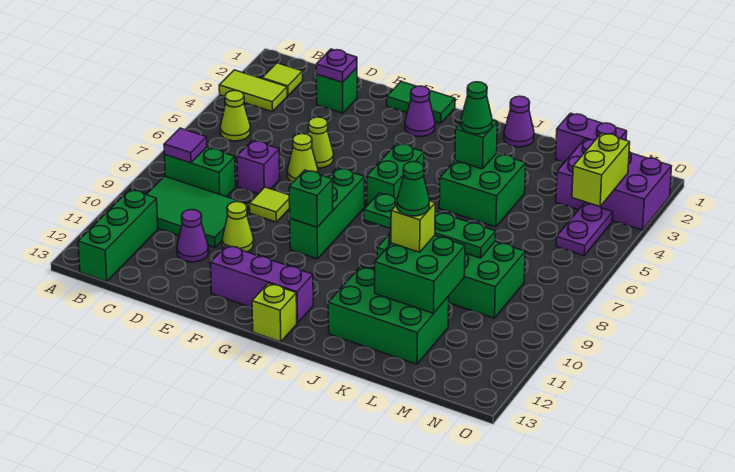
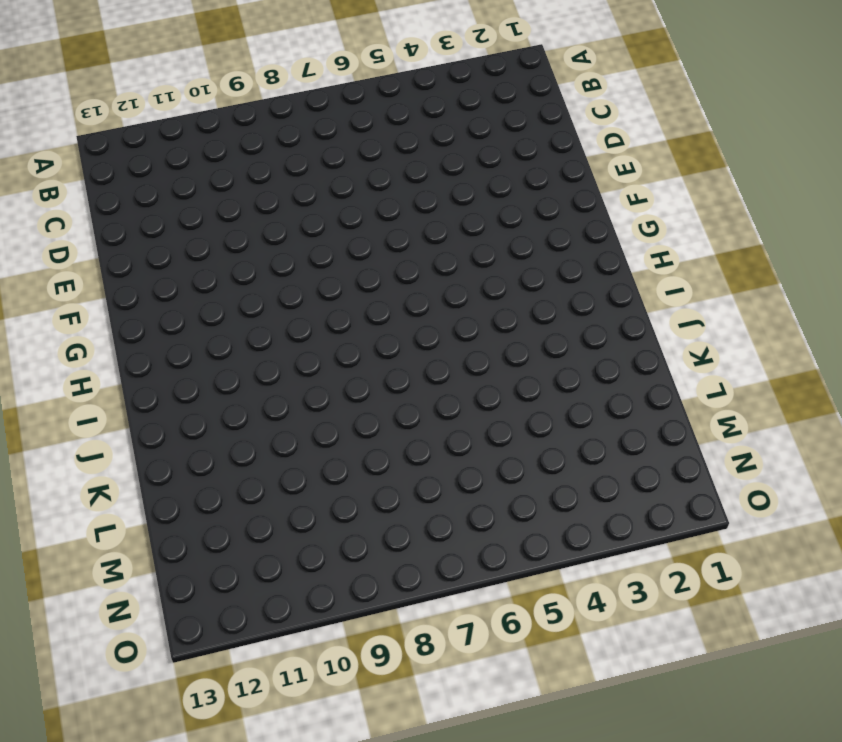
none -> lime tile A3:B3 level 1
none -> lime tile B2 level 1
none -> lime cone B5 level 1
none -> green brick B8:C8 level 1

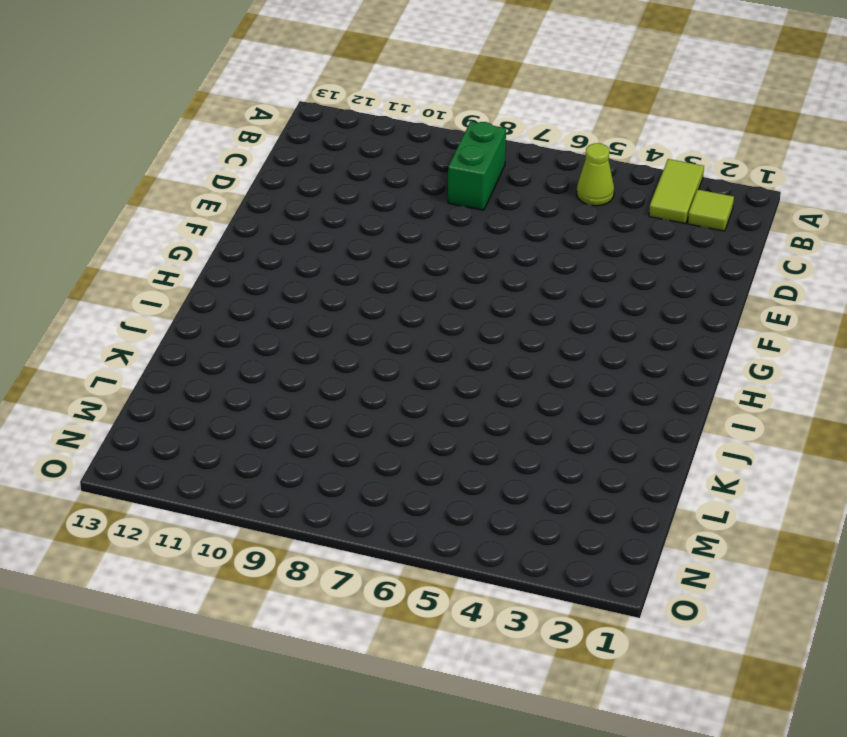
none -> green tile B9:D10 level 1
none -> green brick B11:B13 level 1
none -> green brick D2 level 1
none -> purple brick D7 level 1

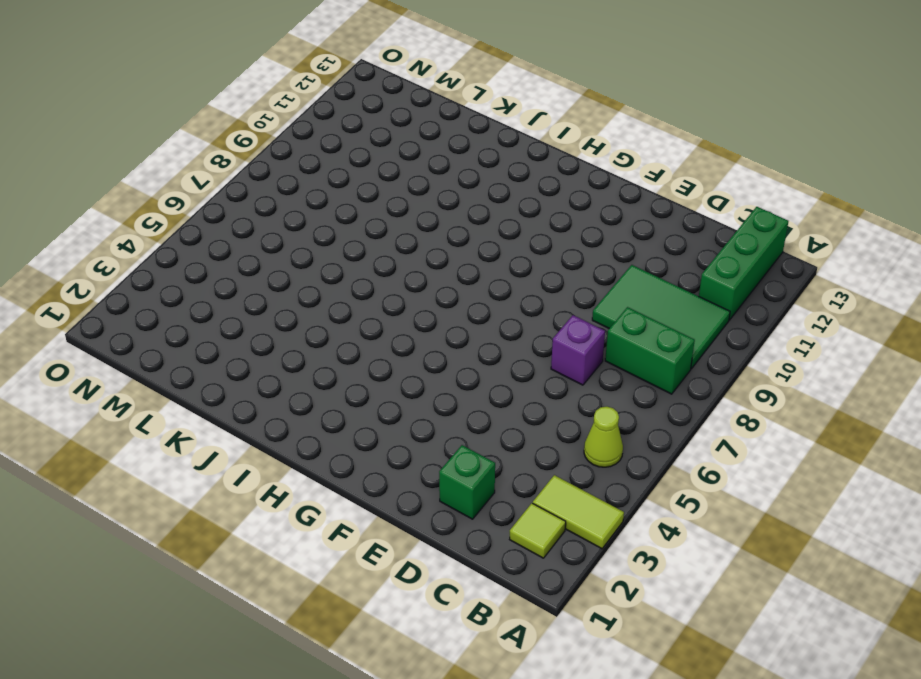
none -> purple cone D11 level 1
none -> lime cone E5 level 1
none -> lime cone E6 level 1
none -> lime tile E8 level 1

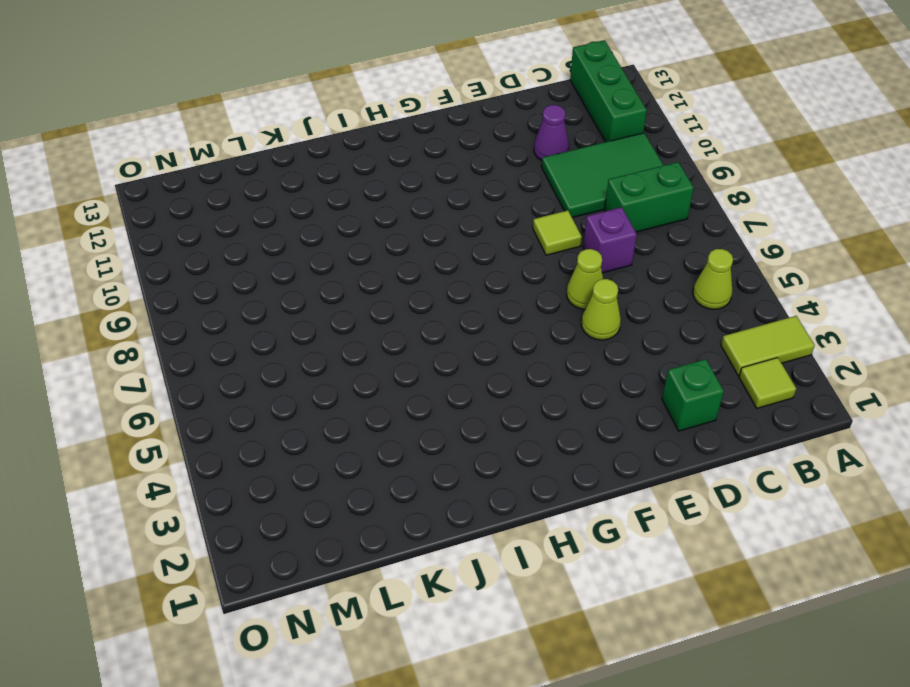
none -> lime cone E10 level 1
none -> green tile F1:G1 level 1
none -> purple brick F12:H12 level 1
none -> purple cone G2 level 1

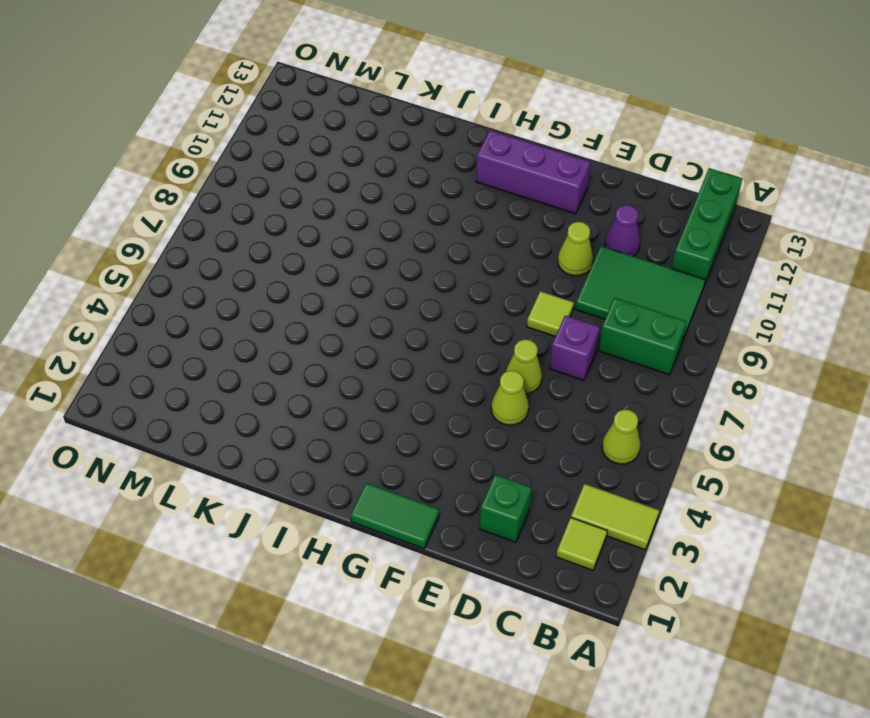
none -> purple cone G2 level 1
none -> green brick G7:G9 level 1
none -> green brick H5:H6 level 1
none -> lime brick H13 level 1

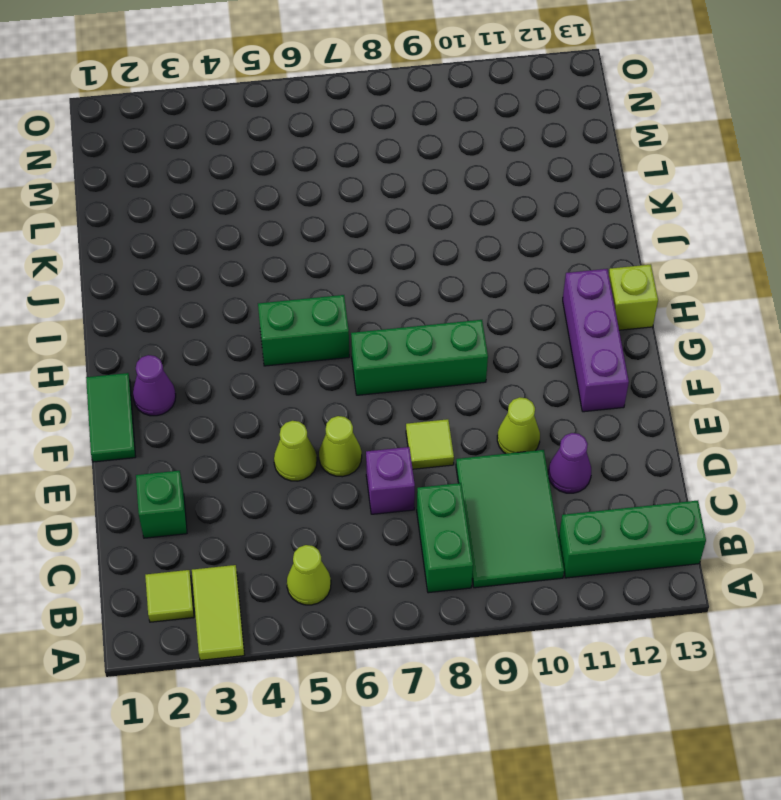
none -> purple cone J1 level 1
none -> green brick J4:K5 level 1
none -> green brick J8:M9 level 1
none -> green brick J11:L12 level 1

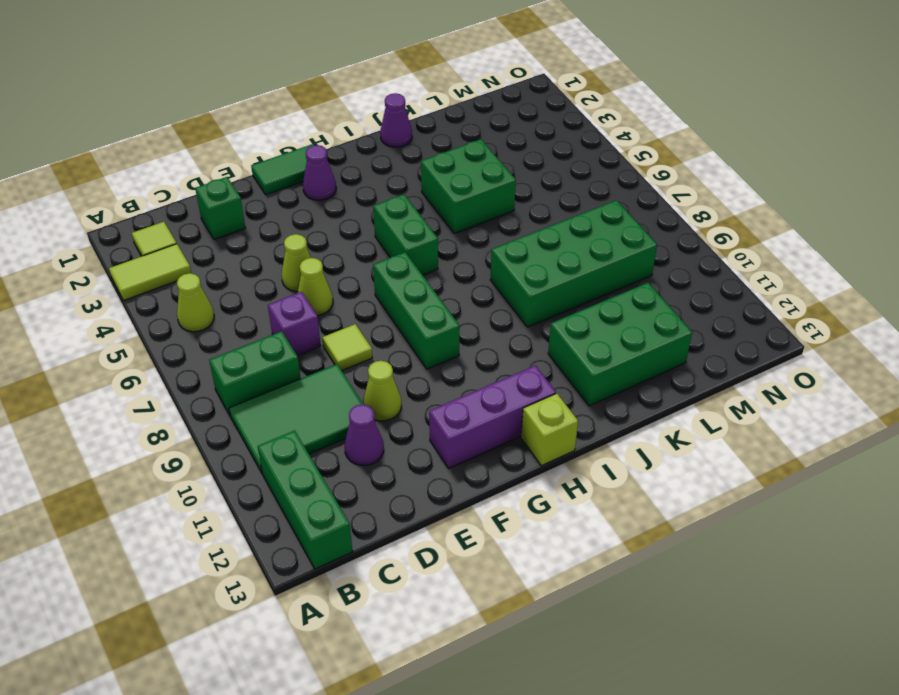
none -> purple brick L1:M1 level 1
none -> purple brick M2:O3 level 1
none -> purple plate N4:N5 level 1
none -> purple tile B8 level 2

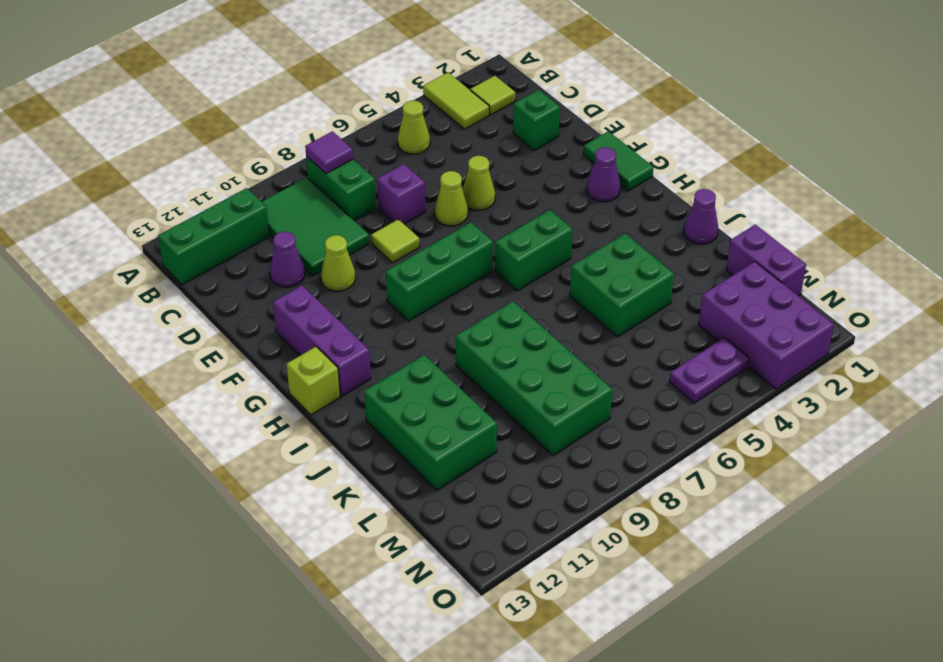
none -> purple plate D2 level 2
none -> green brick G9 level 2
none -> green plate I8:L8 level 2
none -> green brick J4 level 2

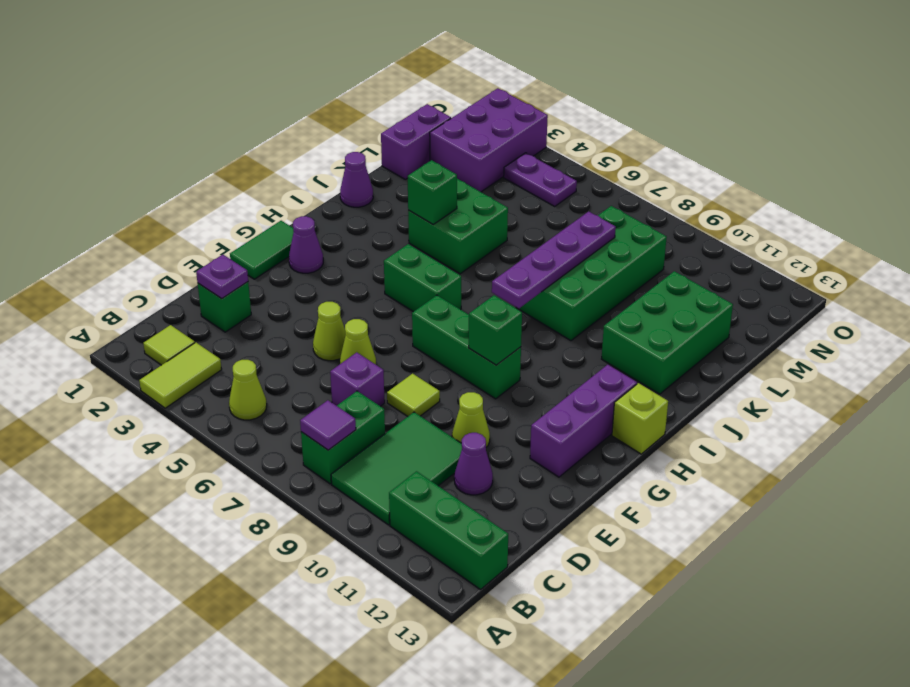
purple plate I8:L8 level 2 -> green plate I8:L8 level 2
none -> green brick K10:L11 level 2
none -> lime brick N3:N4 level 2
none -> green cone J4 level 3
none -> lime brick K10 level 3

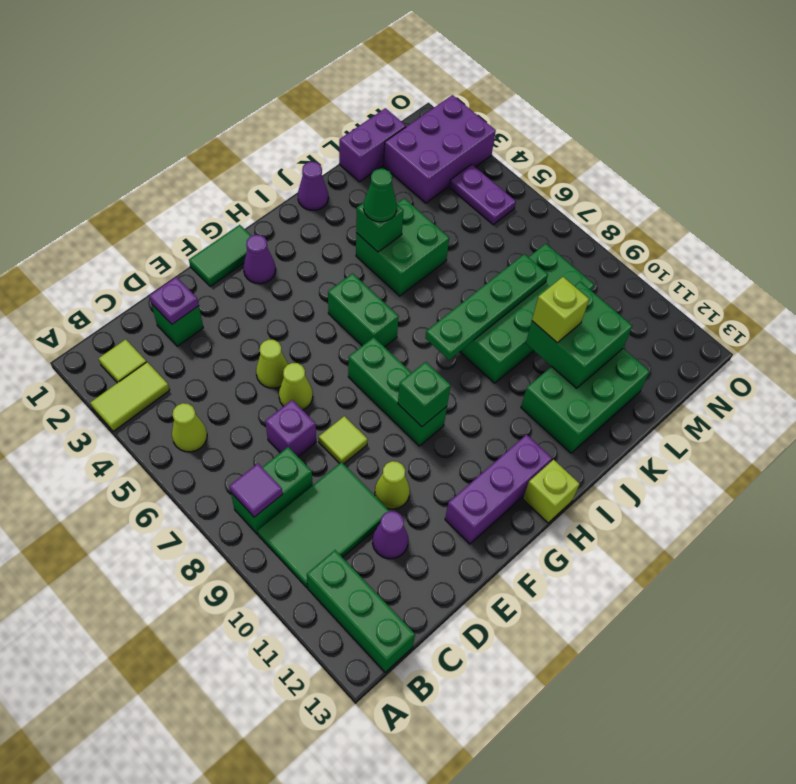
none -> lime brick N3:N4 level 2
none -> green cone K10 level 4

